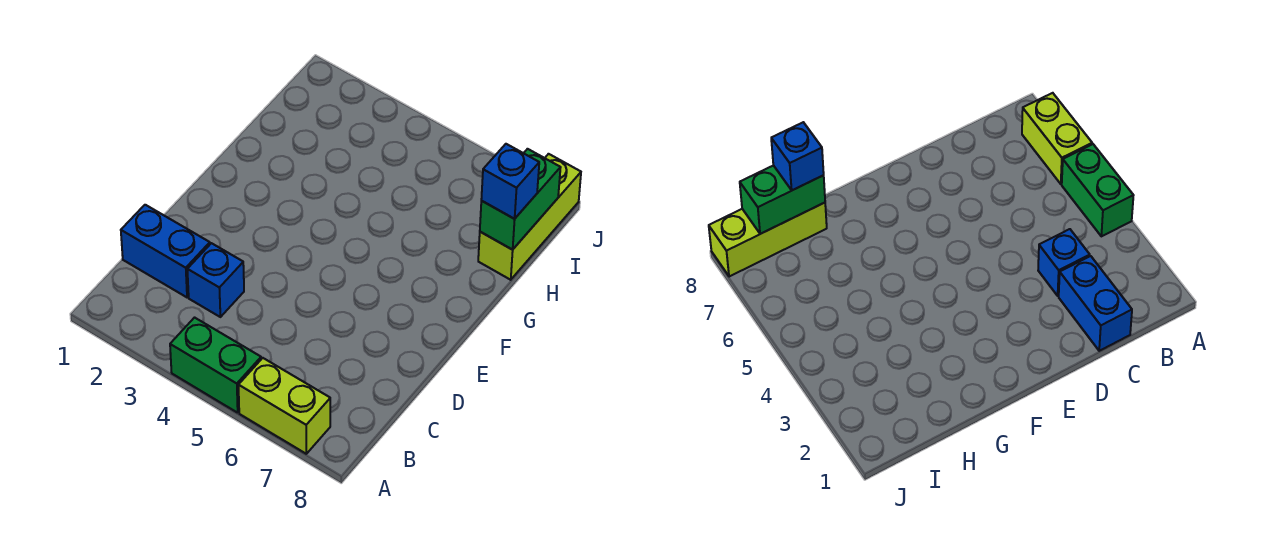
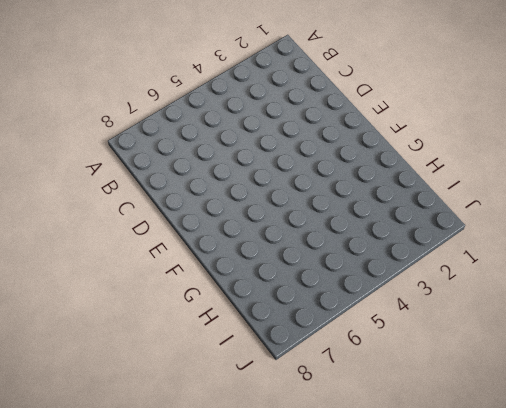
none -> green brick A4:A5 level 1
none -> lime brick A6:A7 level 1

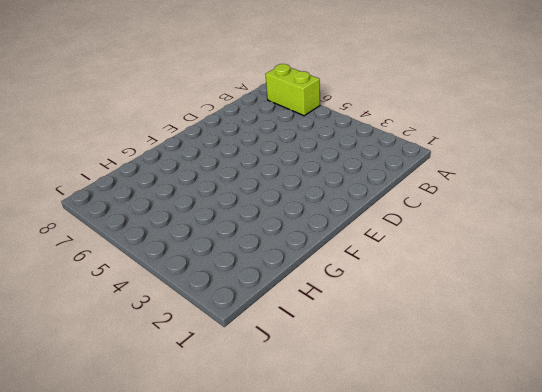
none -> green brick A4:A5 level 1
none -> blue brick C1:C2 level 1

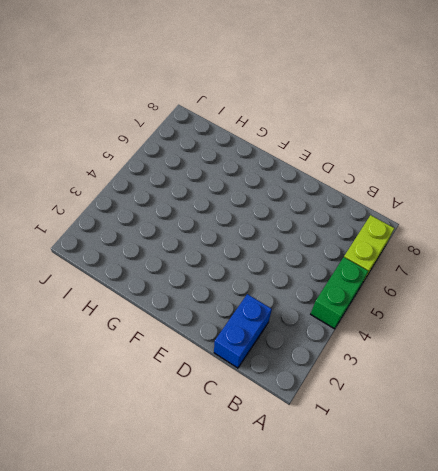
none -> blue brick C3 level 1
none -> lime brick H8:J8 level 1

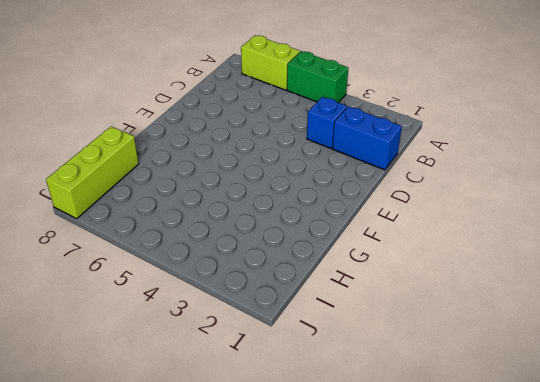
none -> green brick H8:I8 level 2
none -> blue brick H8 level 3

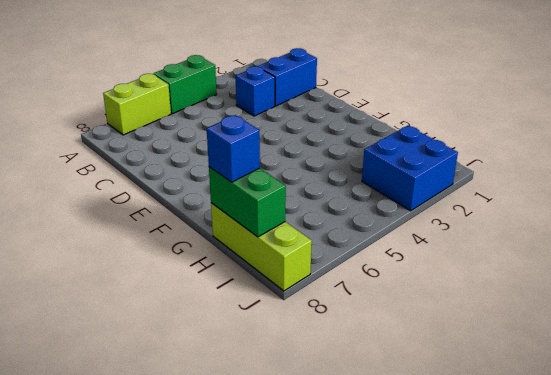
blue brick I2:J3 level 1 -> none

